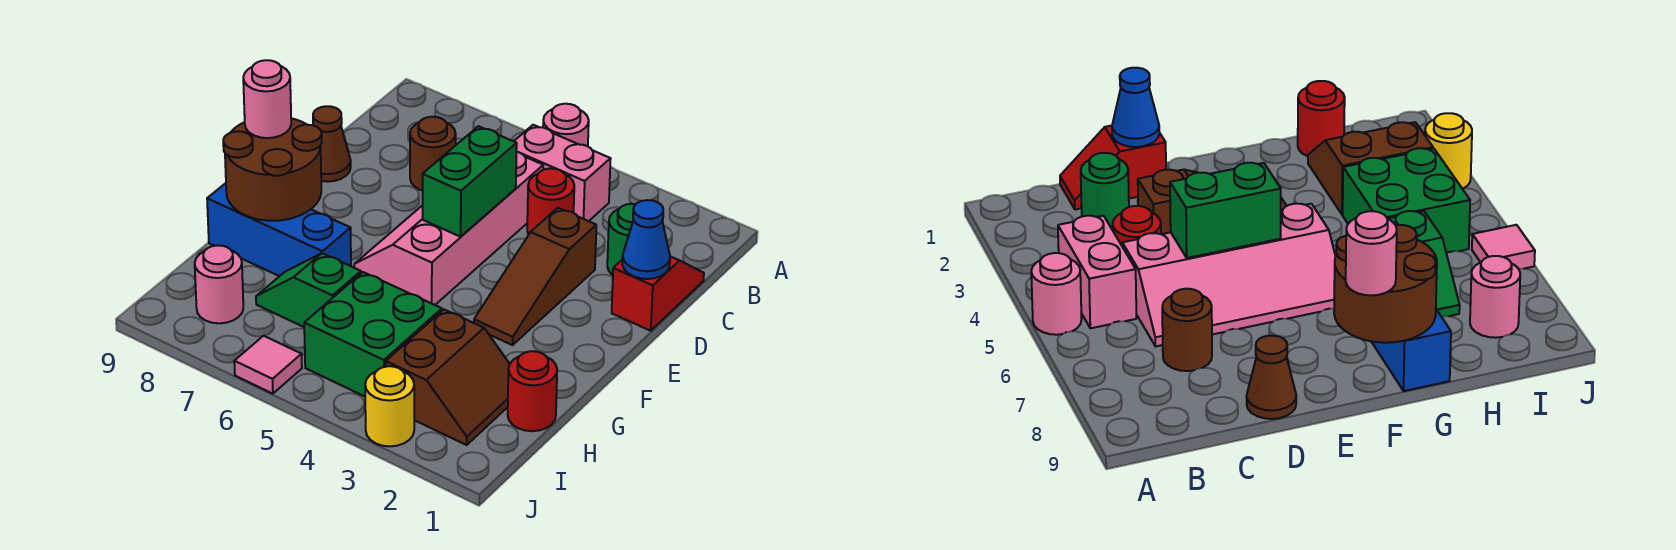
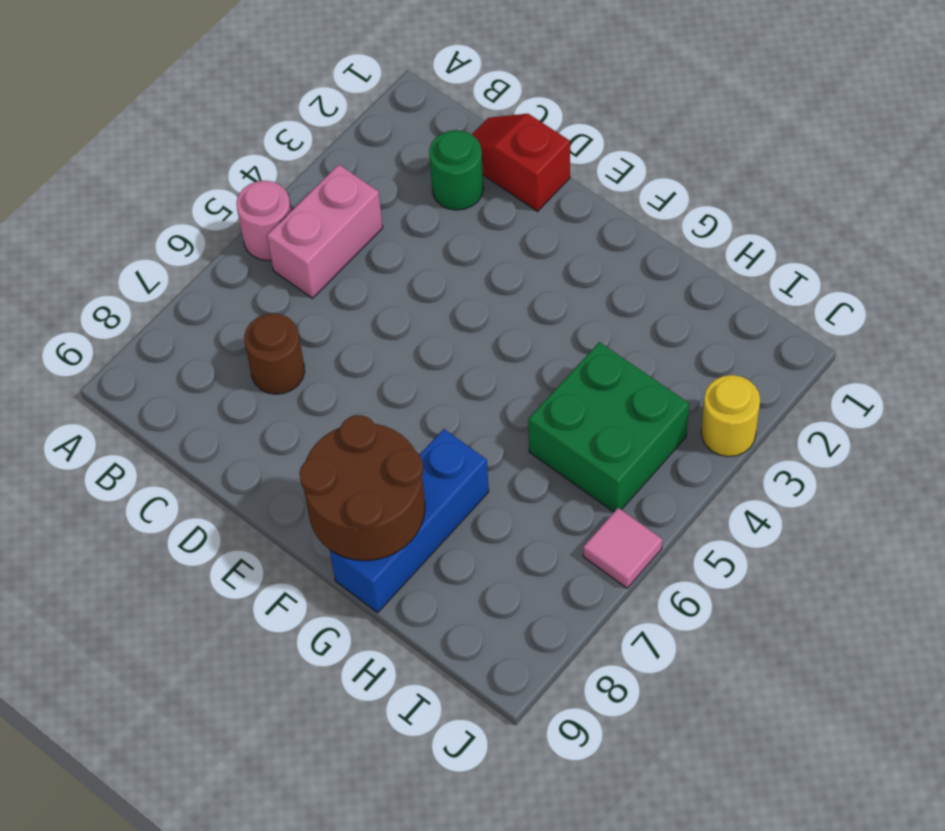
none -> red round brick C4 level 1
none -> pink slope C5:F6 level 1 top 5
none -> brown slope D3:F3 level 1 top D

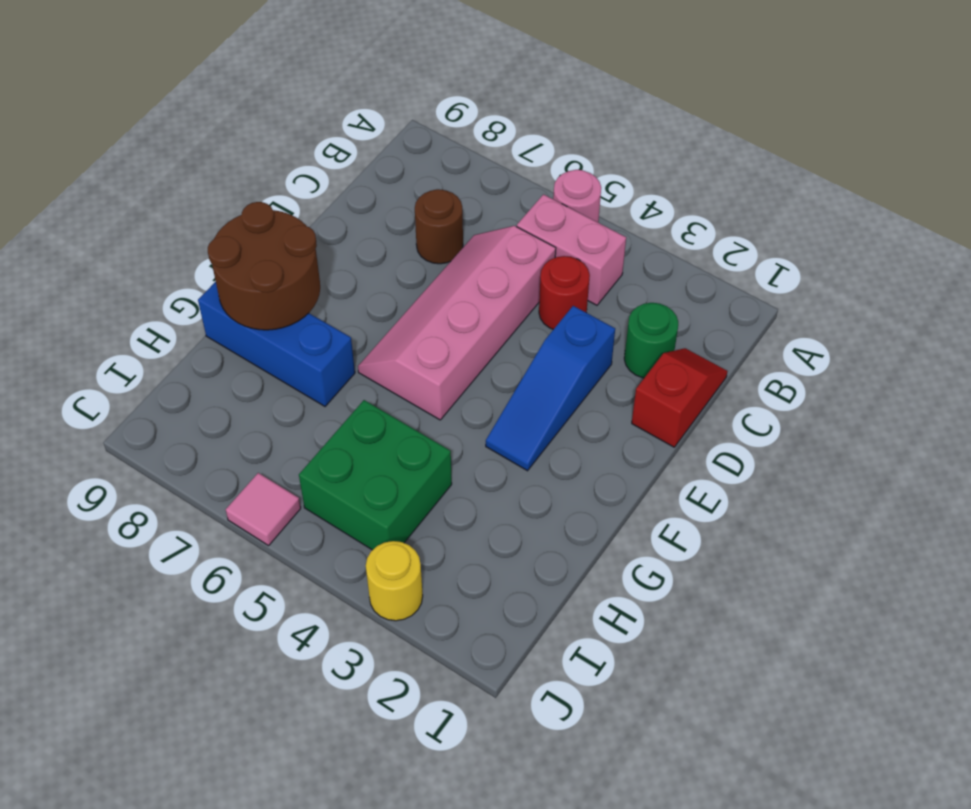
blue slope D3:F3 level 1 top D -> brown slope D3:F3 level 1 top D
none -> brown cone D9 level 1
none -> red round brick H1 level 1
none -> brown slope H2:I3 level 1 top 3

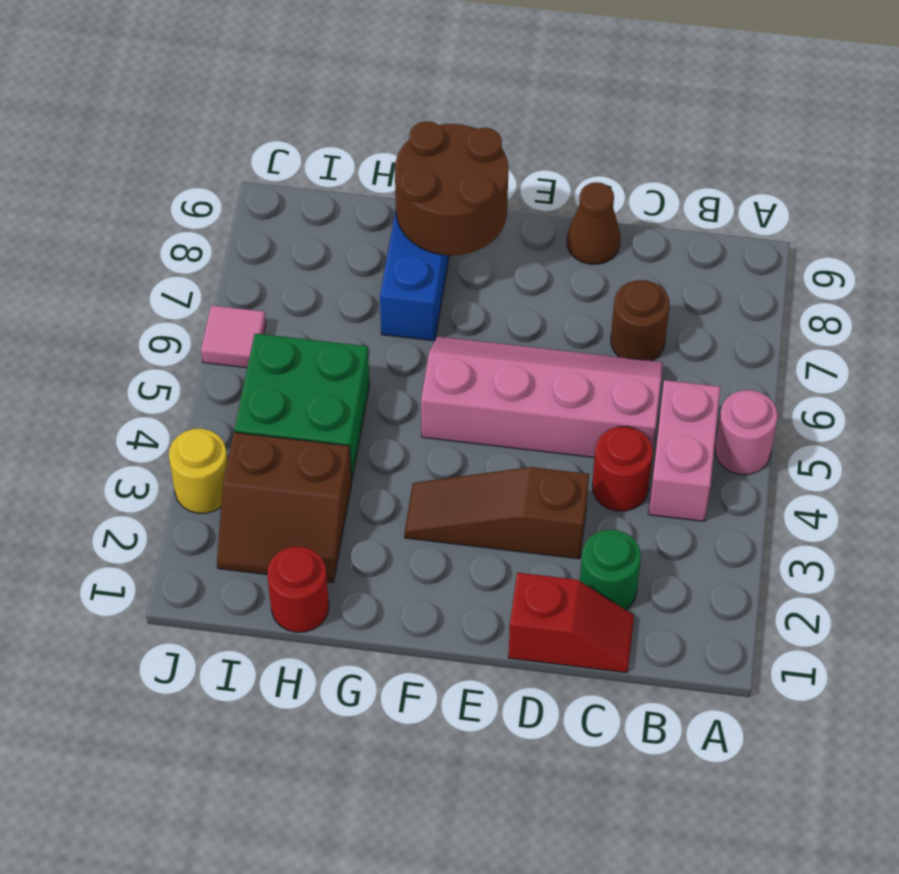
none -> green slope H6:H7 level 1 top 6
none -> pink round brick I8 level 1
none -> blue cone D1 level 2

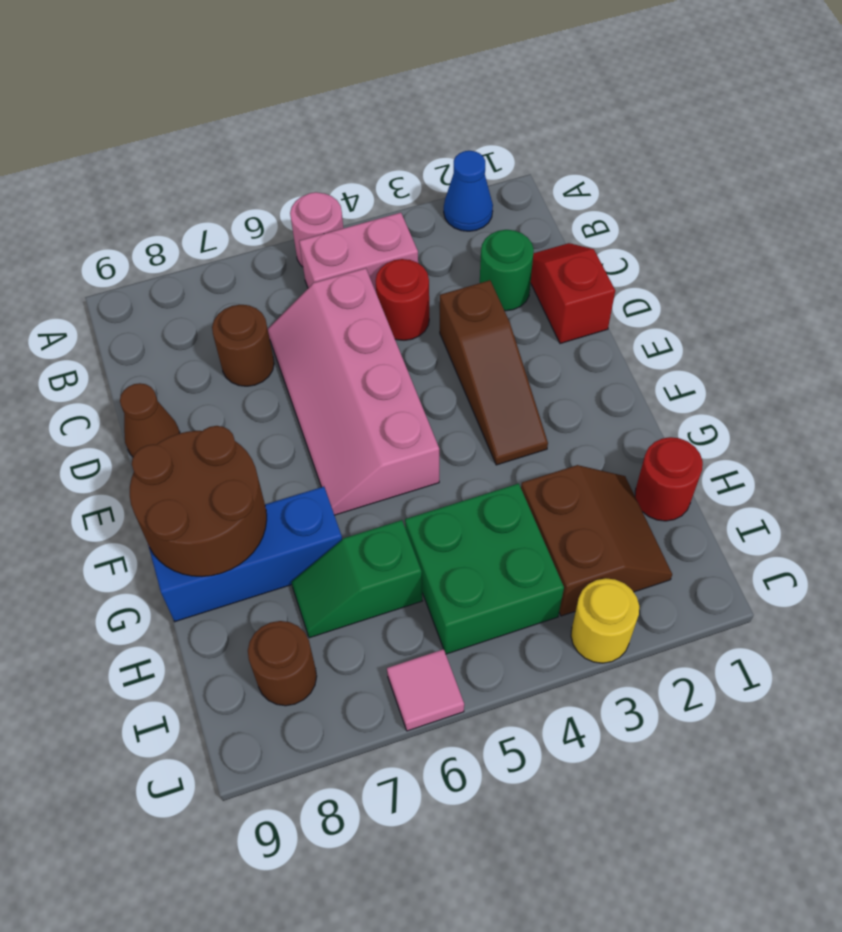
blue cone A2 level 1 -> blue cone D1 level 2
brown round brick I8 level 1 -> pink round brick I8 level 1
none -> green brick D5:E5 level 2
none -> pink round brick F9 level 3

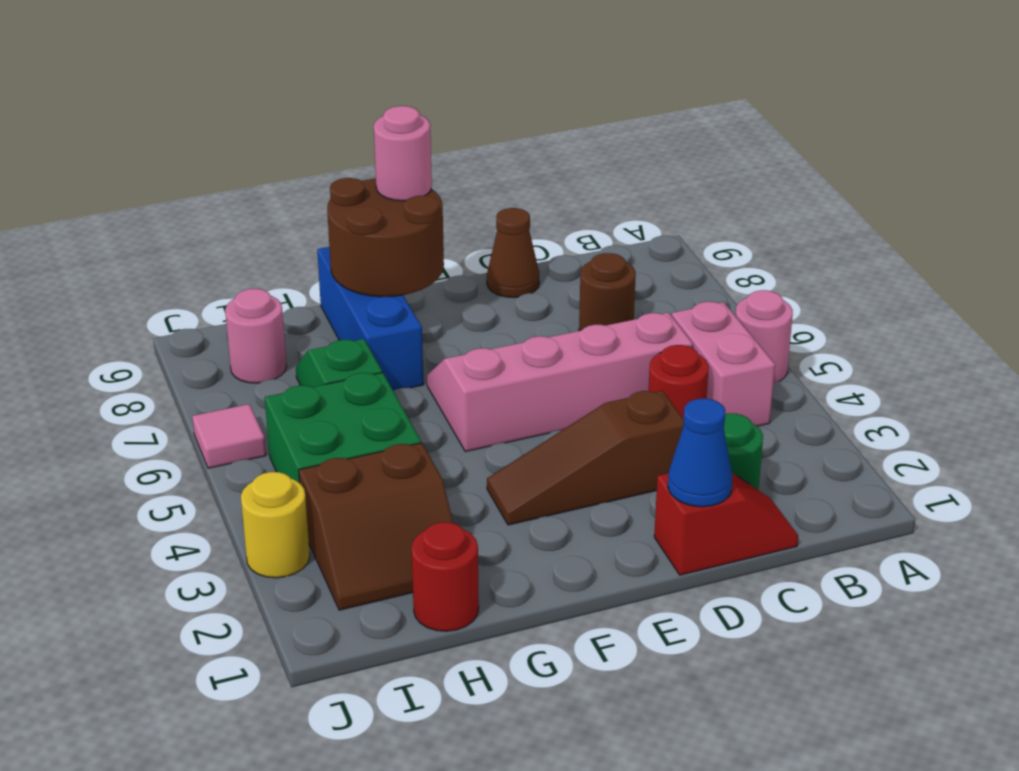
none -> green brick D5:E5 level 2

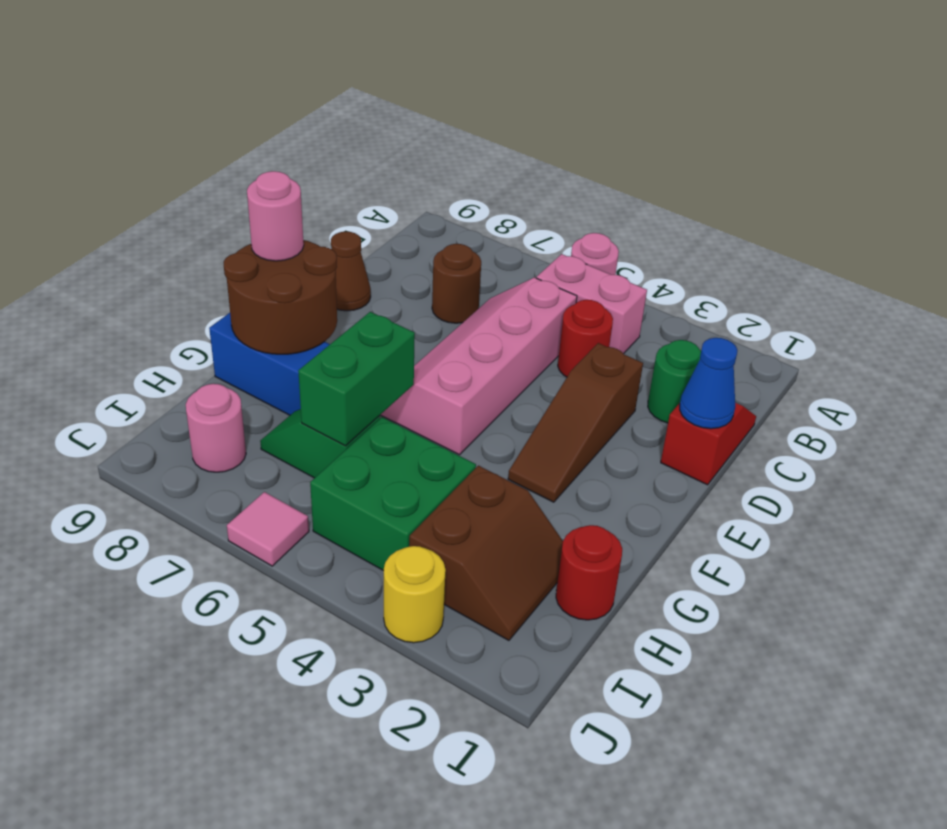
green brick G6:H6 level 2 -> green brick D5:E5 level 2

